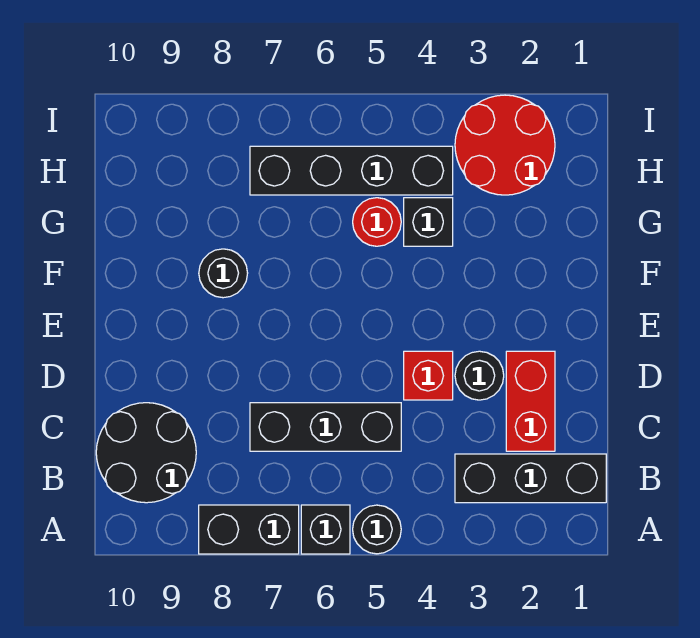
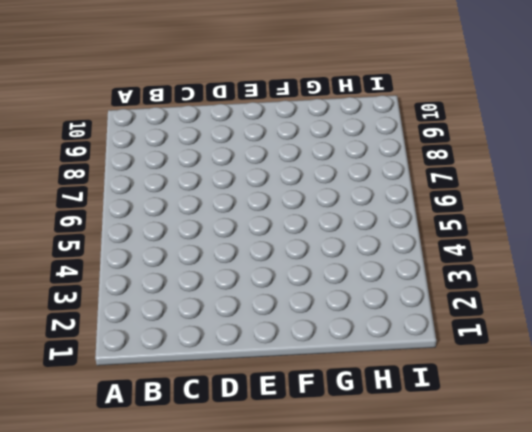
none -> black round brick A5 level 1
none -> black brick A6 level 1
none -> black brick A7:A8 level 1

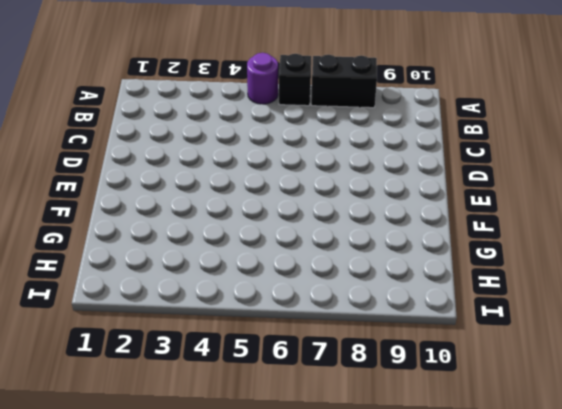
purple round brick A5 level 1 -> black round brick A5 level 1
none -> black brick B1:B3 level 1
none -> black round brick B9:C10 level 1
none -> red brick C2:D2 level 1

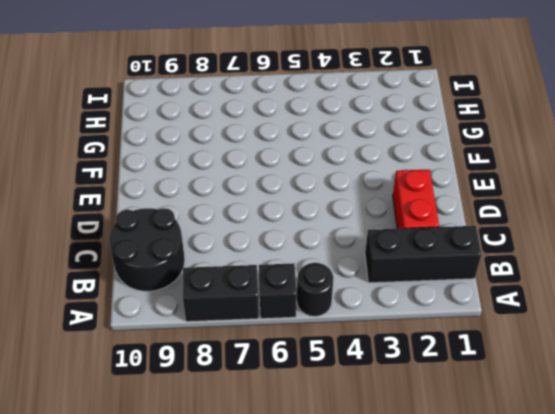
none -> black brick C5:C7 level 1
none -> black round brick D3 level 1
none -> red brick D4 level 1

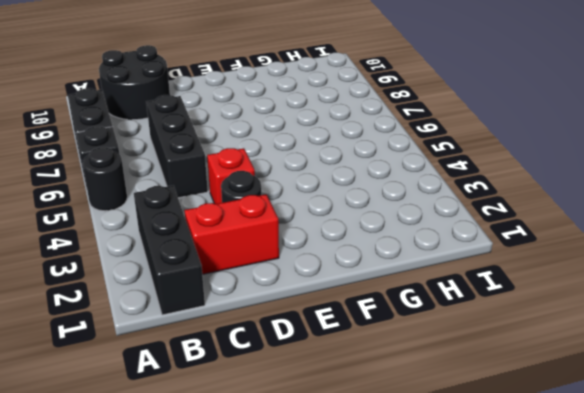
none -> black round brick F8 level 1
none -> black brick G4 level 1
none -> red round brick G5 level 1

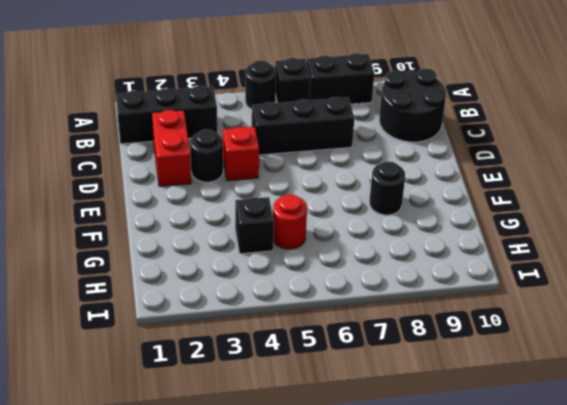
none -> red round brick H2:I3 level 1
none -> black brick H4:H7 level 1

